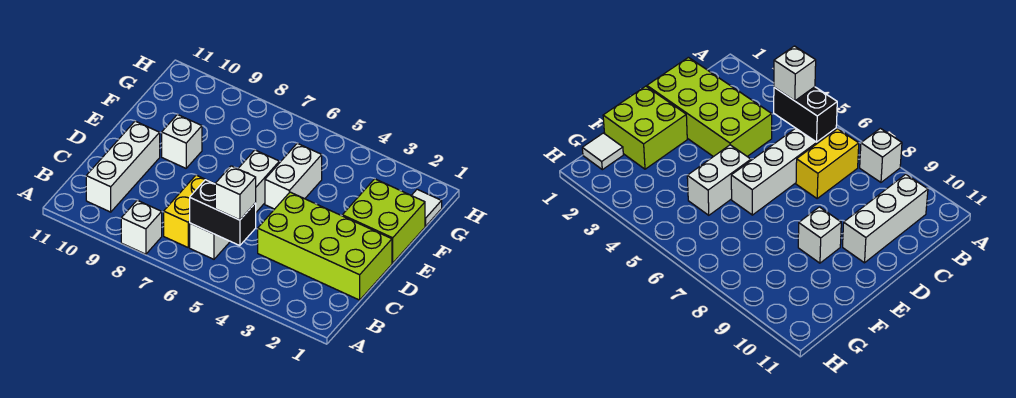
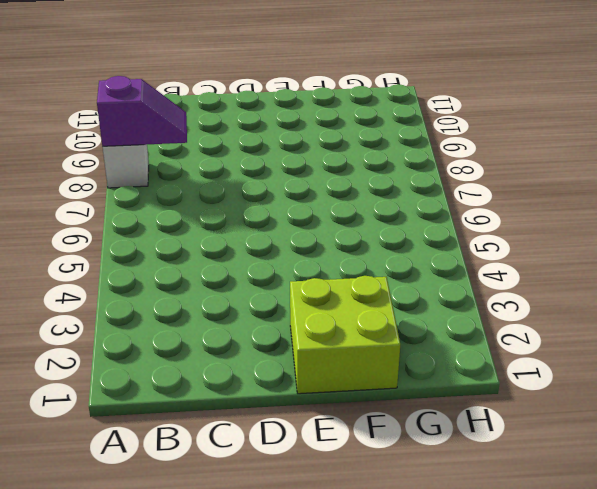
purple slope A8:B8 level 2 top A -> none
none -> white brick B6:E6 level 1
none -> yellow brick B7:C7 level 1

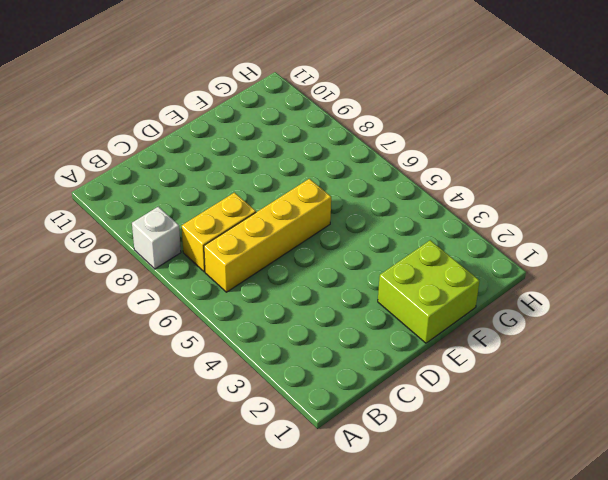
yellow brick B6:E6 level 1 -> white brick B6:E6 level 1
none -> white brick B10:D10 level 1
none -> lime brick C1:D4 level 1

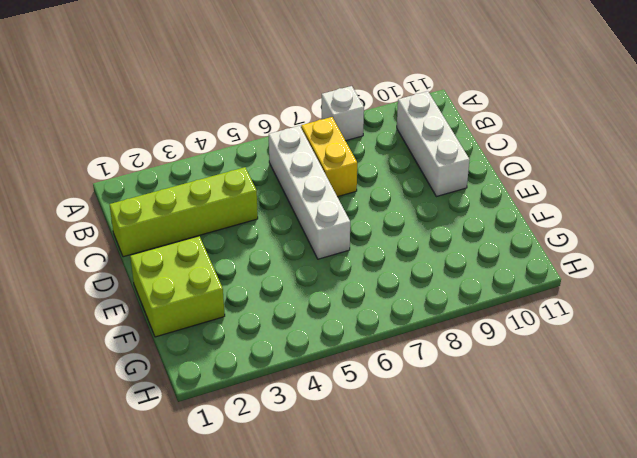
lime brick C1:C4 level 1 -> lime brick C1:D4 level 1
none -> white brick E5:F5 level 1
none -> white brick E9 level 1

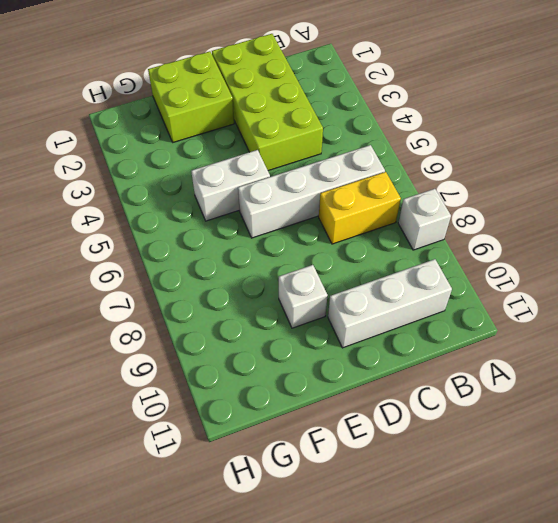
none -> white tile G1 level 1
none -> black brick B5:B6 level 2

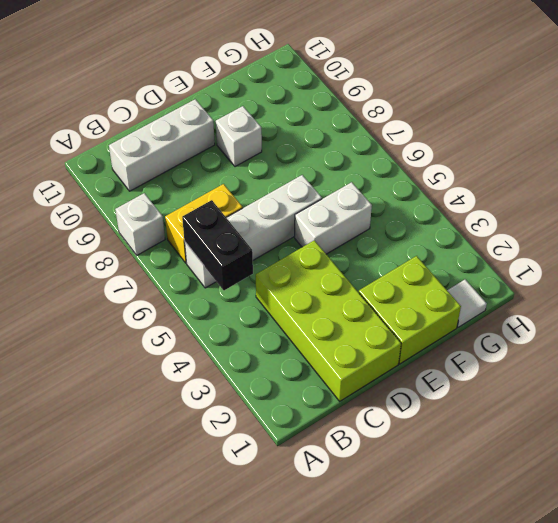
none -> white brick B5 level 3

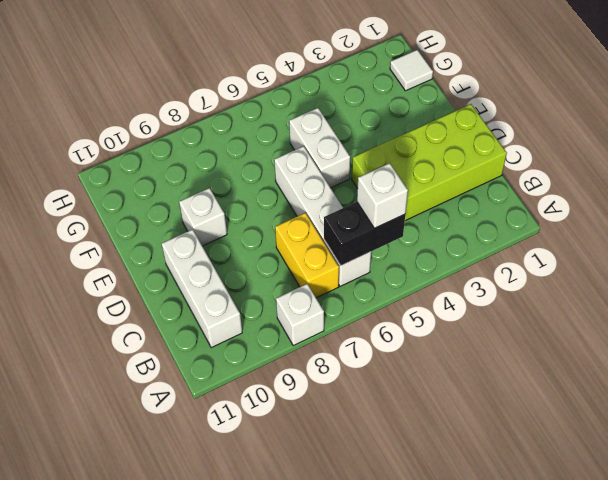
none -> lime brick E1:F2 level 1

